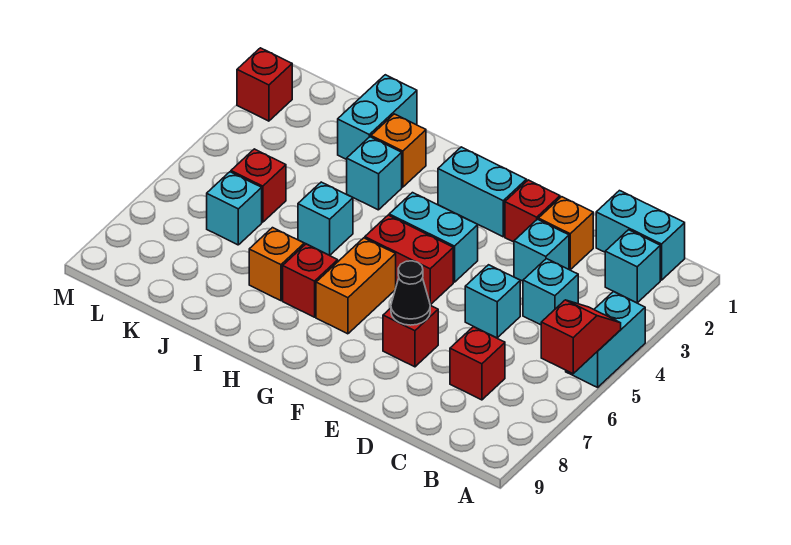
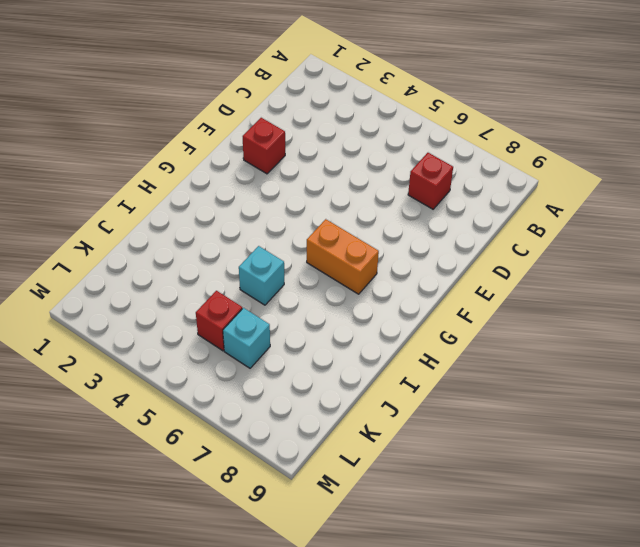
none -> cyan brick A4:A5 level 1
none -> cyan brick B1:C1 level 1
none -> cyan brick B2 level 1

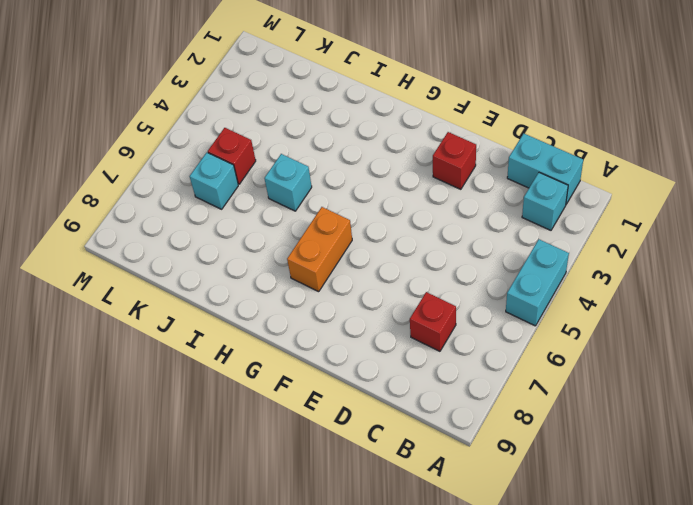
none -> cyan brick C4 level 1
none -> orange brick D2 level 1
none -> cyan brick D3 level 1

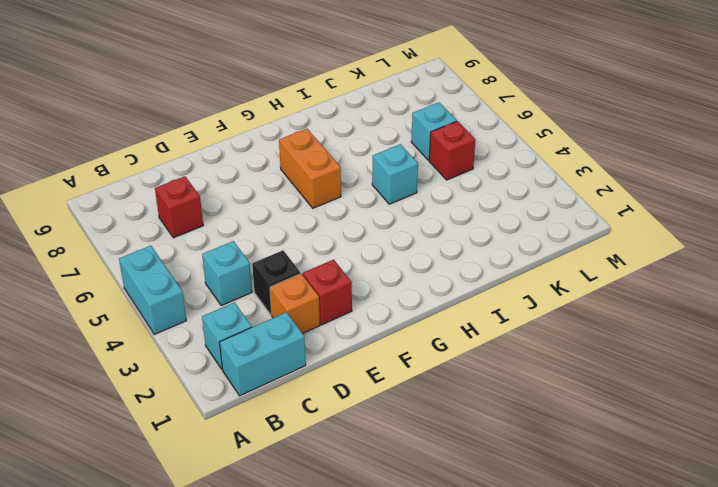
black brick D3 level 1 -> cyan brick D3 level 1
none -> cyan brick D5 level 1
none -> red brick E7 level 1
none -> cyan brick F2:G2 level 1

